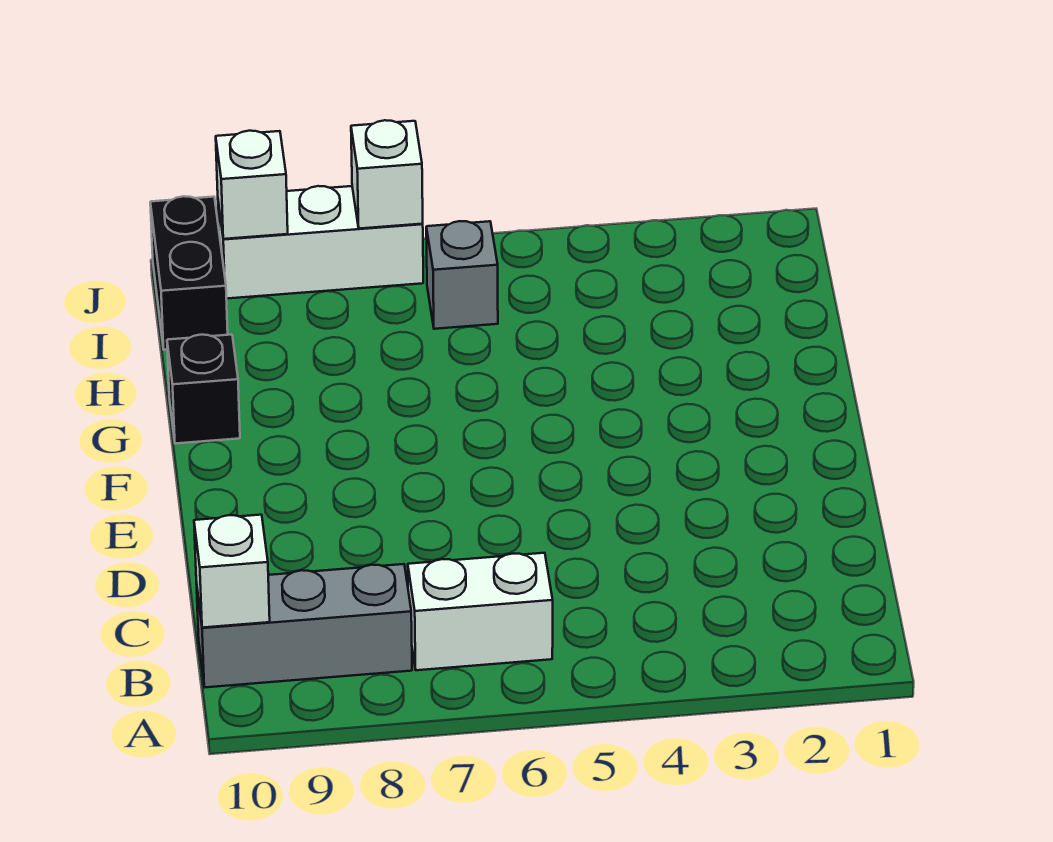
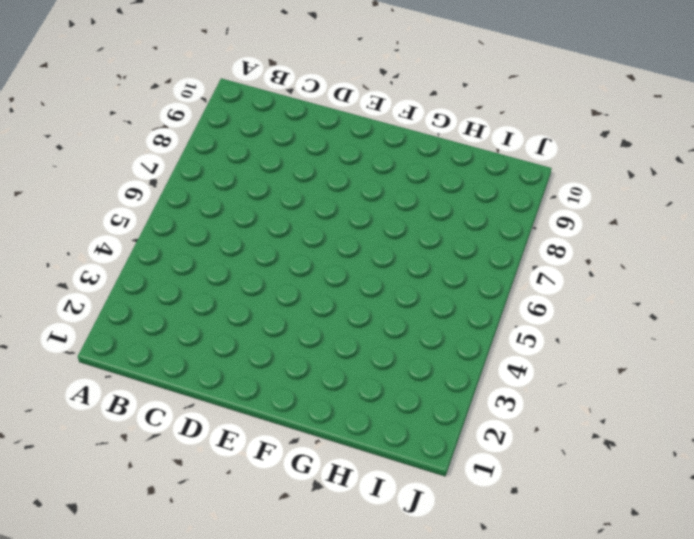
none -> white brick B6:B7 level 1
none -> grey brick B8:B10 level 1

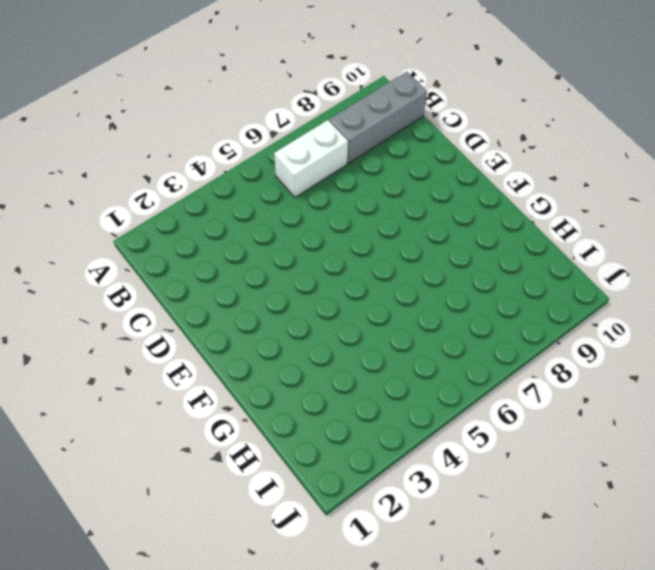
none -> black brick G10 level 1
none -> grey brick I6 level 1

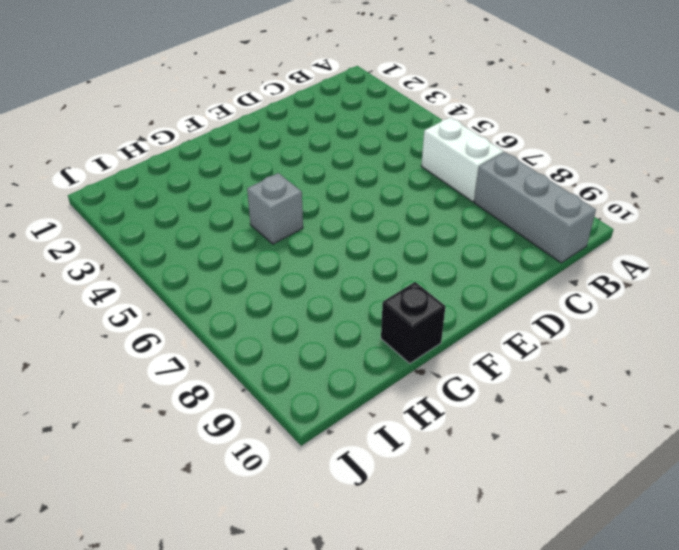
grey brick G5 level 1 -> grey brick I6 level 1
none -> black brick I10:J10 level 1
none -> white brick J7:J9 level 1

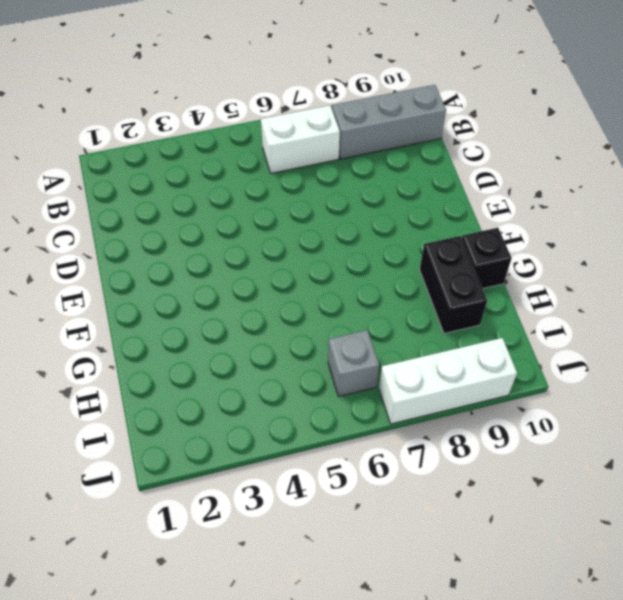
black brick G9:H9 level 1 -> black brick I10:J10 level 1
none -> white brick B10 level 2
none -> white brick J7 level 2

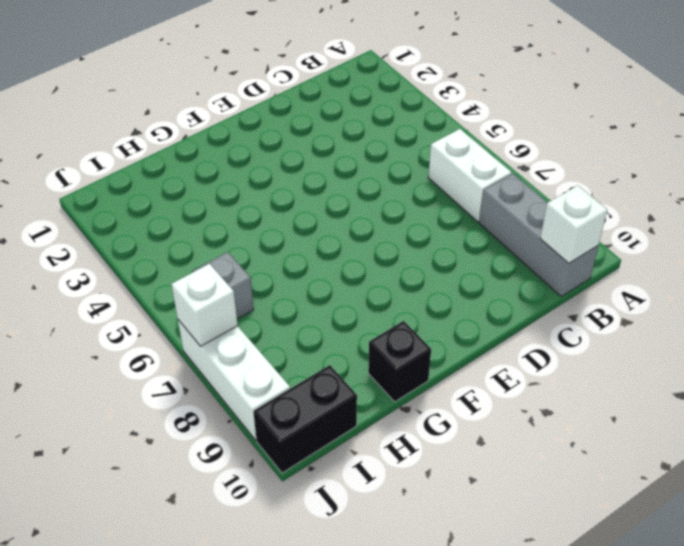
none -> white brick J9 level 2

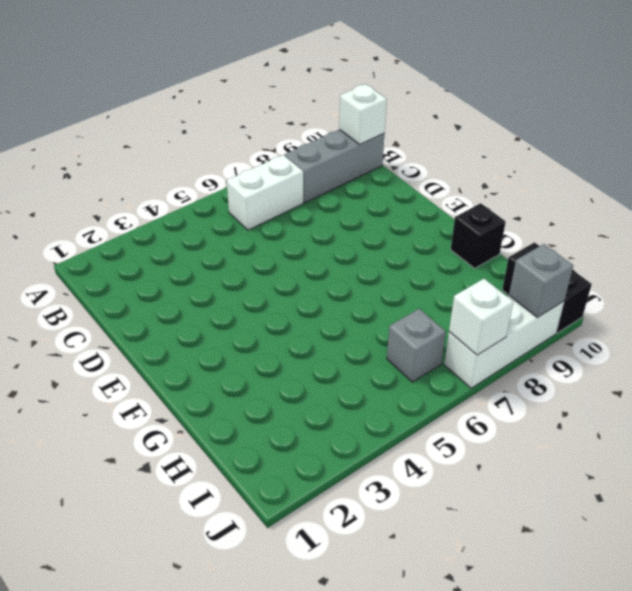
grey brick J9 level 2 -> white brick J9 level 2

